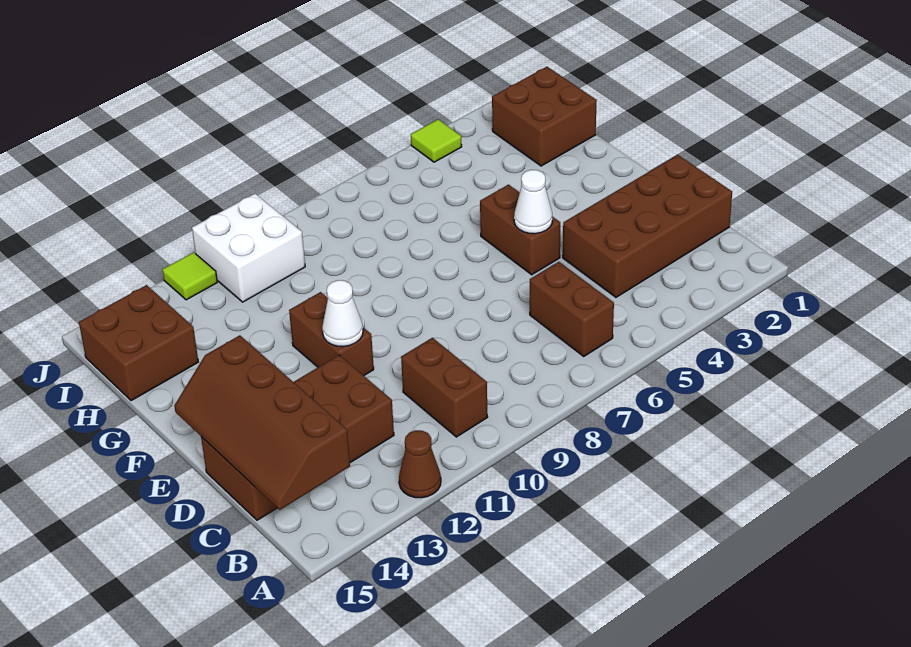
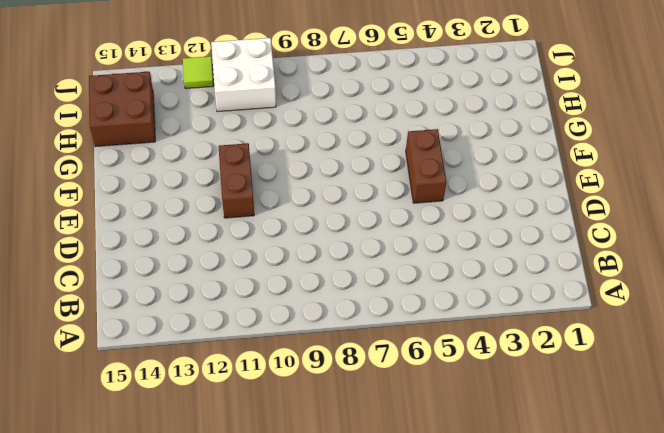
none -> brown cone A12 level 1
none -> brown brick B6:C6 level 1
none -> brown brick B10:C10 level 1

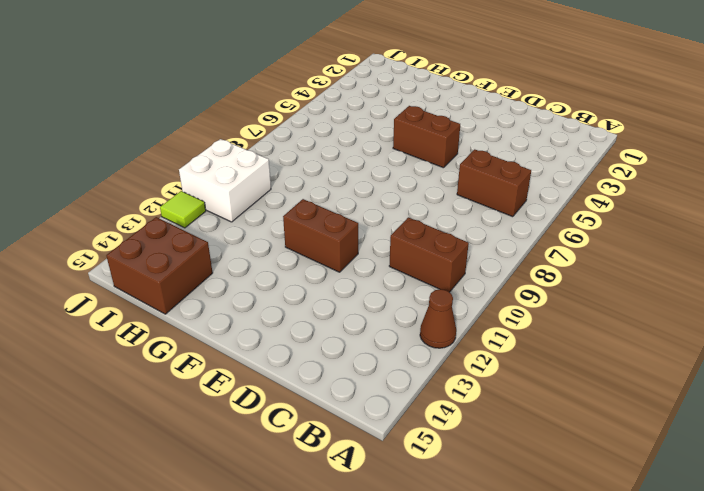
none -> brown brick C1:D4 level 1
none -> brown brick C12:D15 level 1
none -> brown brick H1:I2 level 1

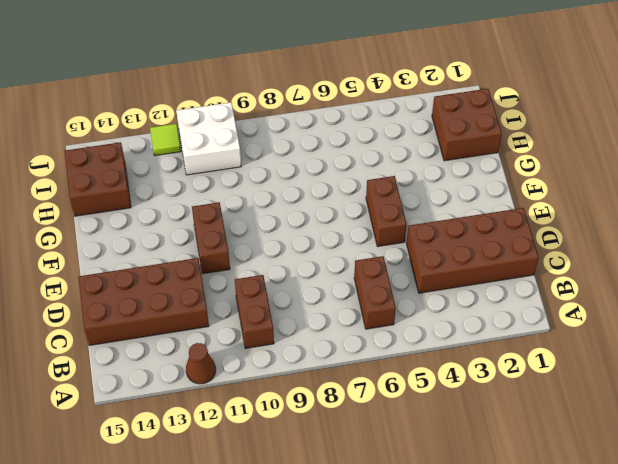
none -> lime tile J4 level 1
none -> brown slope B14:E15 level 2 top 14
none -> white cone E5 level 2

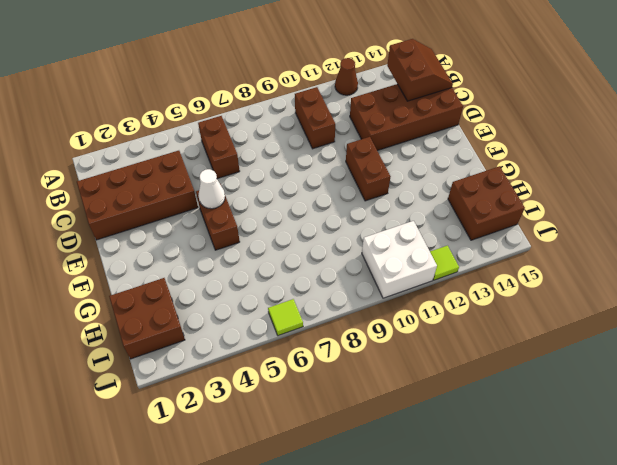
brown slope B14:C15 level 2 top 14 -> brown slope B14:E15 level 2 top 14
lime tile J6 level 1 -> lime tile J4 level 1
none -> white cone E11 level 2

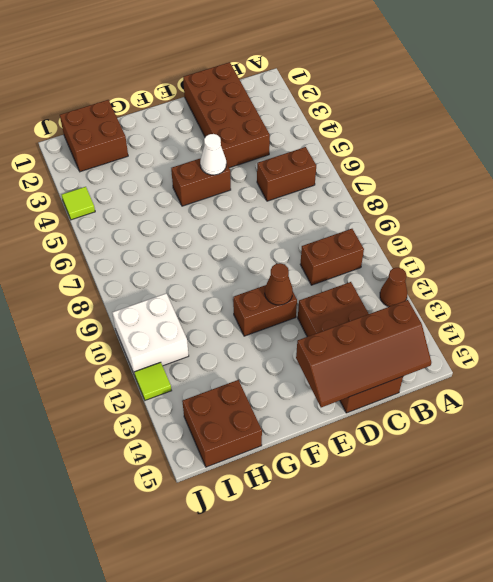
brown cone E11 level 2 -> white cone E11 level 2

